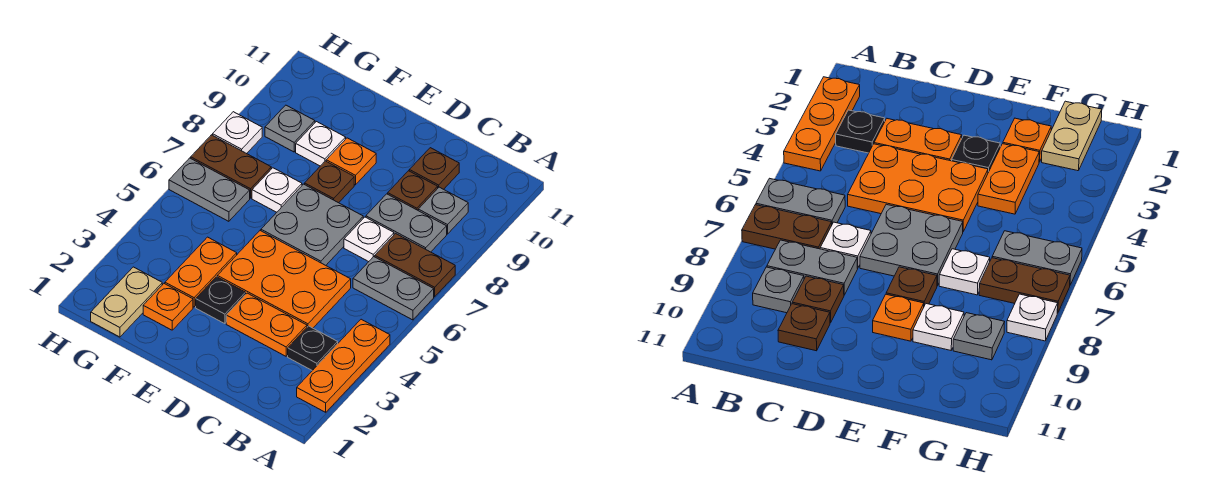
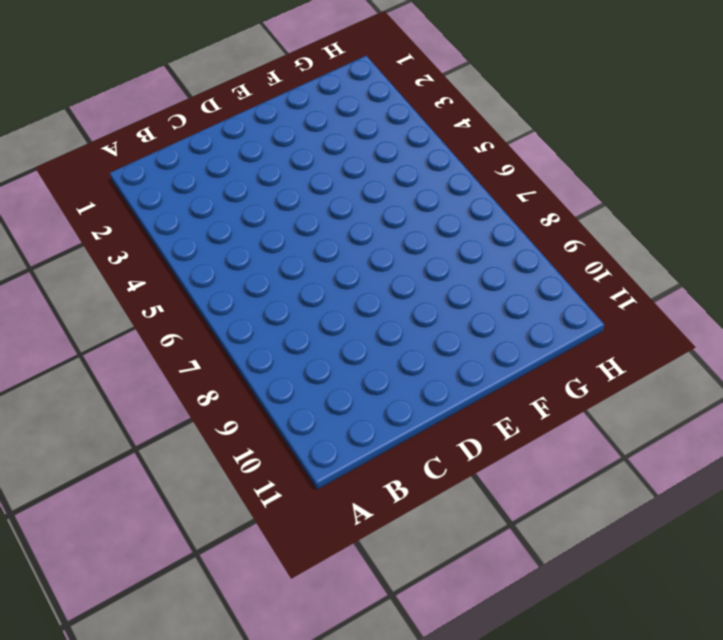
none -> orange plate A2:A4 level 1
none -> grey plate A6:B6 level 1
none -> brown plate A7:B7 level 1

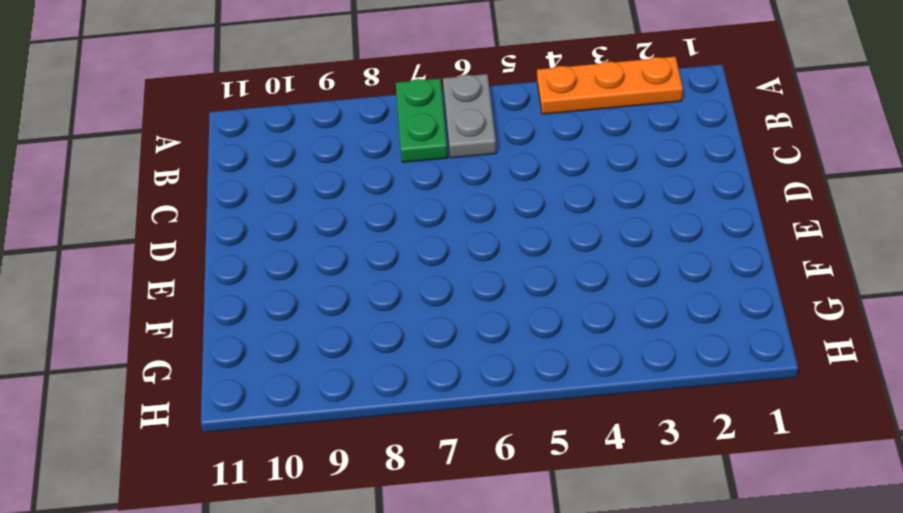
green plate A7:B7 level 1 -> brown plate A7:B7 level 1
none -> black plate B3 level 1
none -> grey plate B8:C8 level 1
none -> grey plate B9 level 1

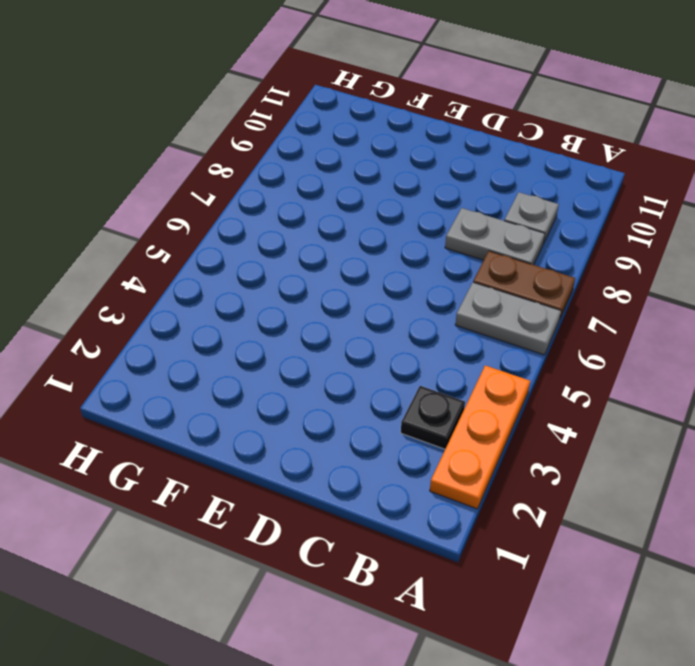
none -> orange plate C3:D3 level 1
none -> orange plate C4:E5 level 1
none -> white plate C7 level 1

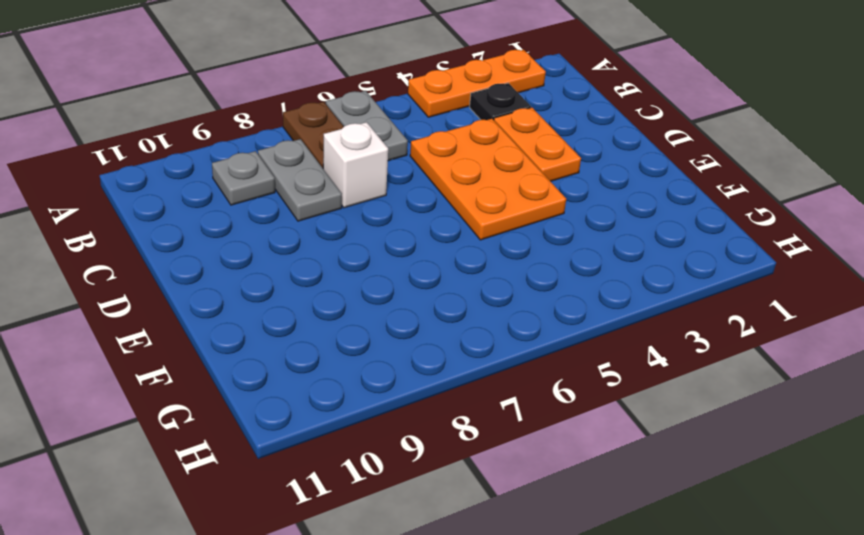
white brick C7 level 1 -> white plate C7 level 1
none -> brown plate C9 level 1
none -> brown plate C10 level 1
none -> grey plate D6:E7 level 1

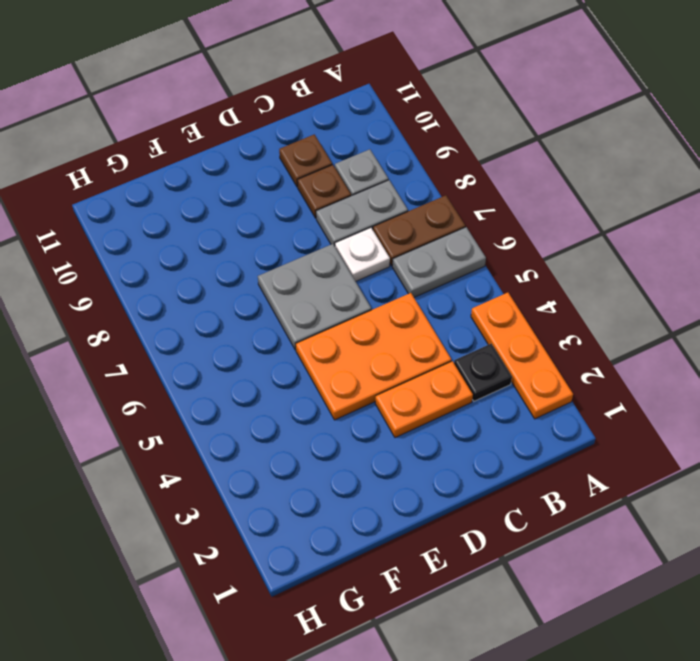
none -> black plate E3 level 1
none -> brown plate E8 level 1
none -> orange plate E9 level 1

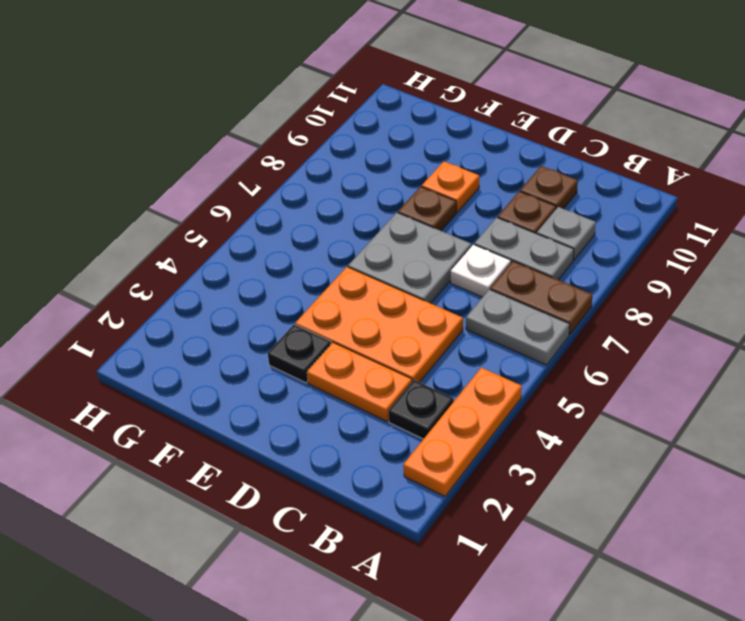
none -> orange plate F2 level 1
none -> orange plate F3:F4 level 1
none -> white plate F7 level 1

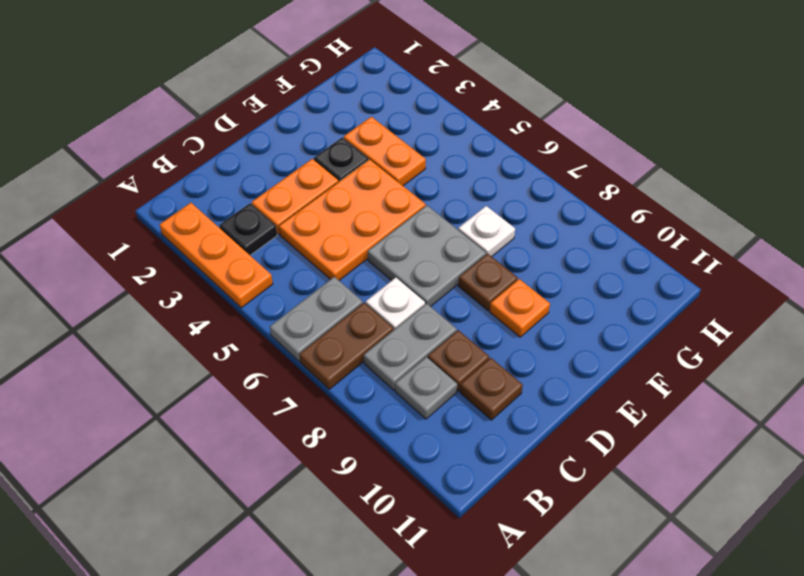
none -> orange plate F2 level 1
none -> white plate F9 level 1
none -> tan plate G1:G2 level 1

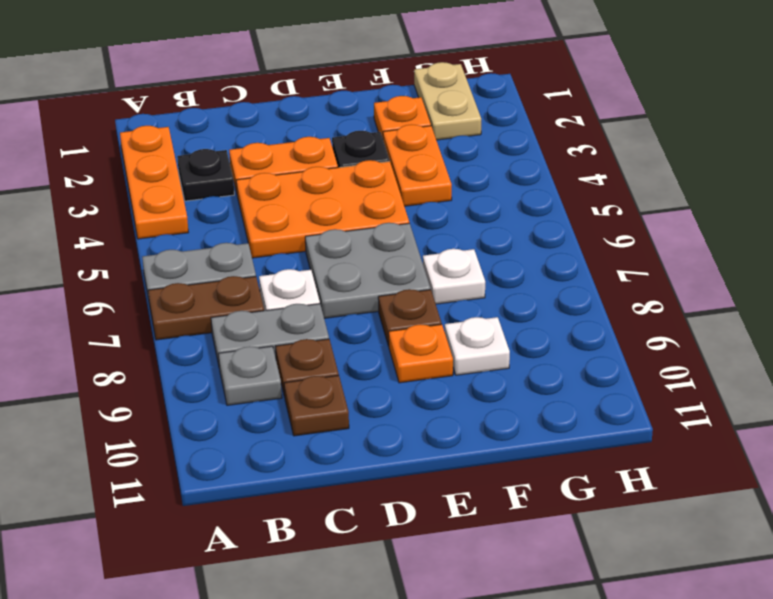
none -> grey plate G6:H6 level 1
none -> brown plate G7:H7 level 1
none -> grey plate G9 level 1

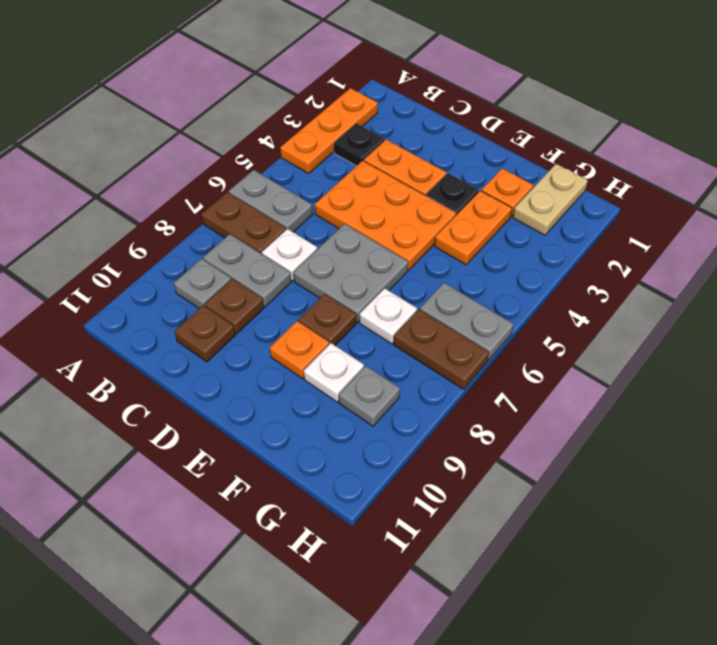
none -> white plate H8 level 1

